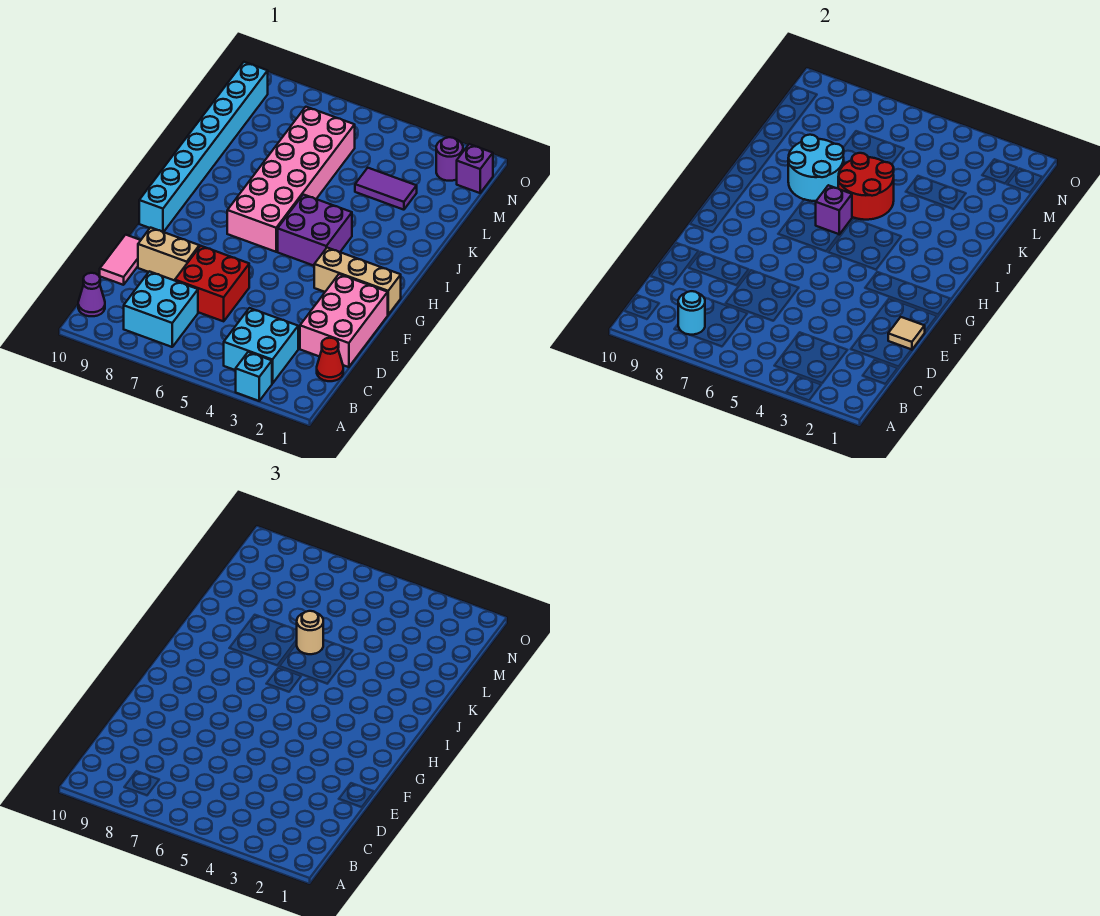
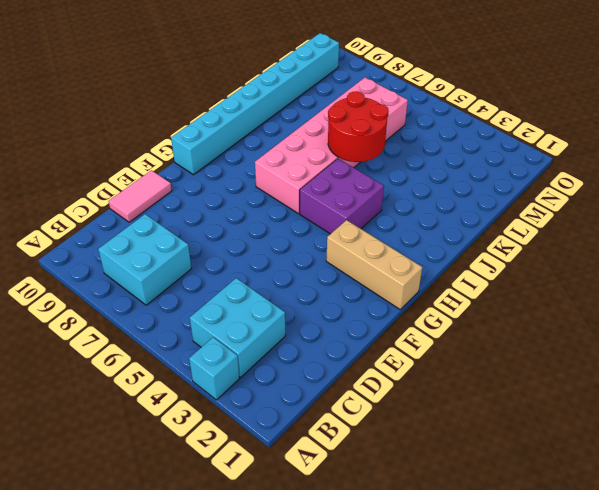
none -> purple cone B10 level 1
none -> red cone C1 level 1
none -> pink brick D1:F2 level 1

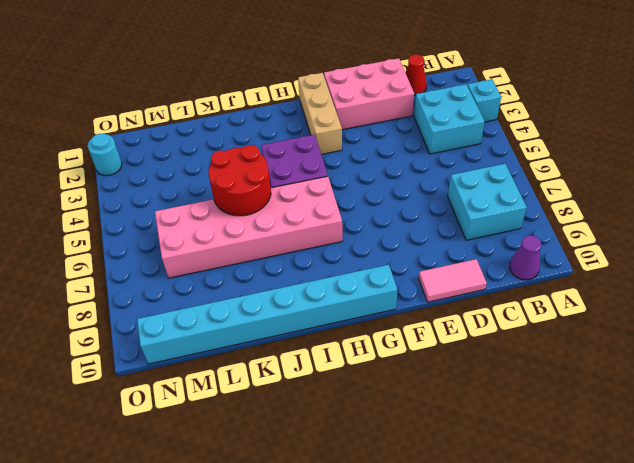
cyan round brick O2 level 1 -> cyan round brick B8 level 2
none -> red brick D6:E7 level 1
none -> tan brick E8:E9 level 1
none -> purple tile L3:L4 level 1

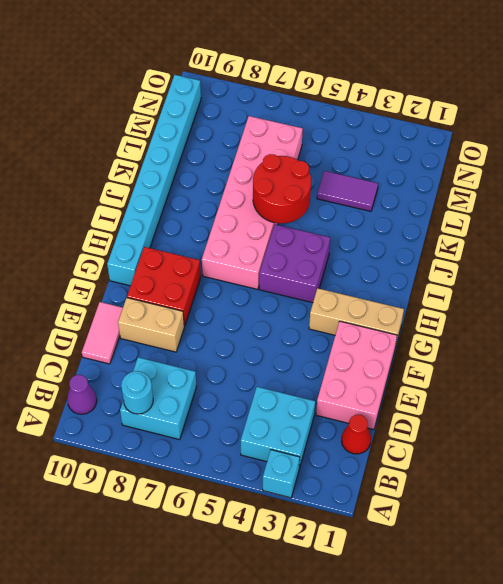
red brick F8:G9 level 1 -> red brick D6:E7 level 1
none -> purple brick N1 level 1
none -> purple round brick N2 level 1
none -> tan tile E1 level 2

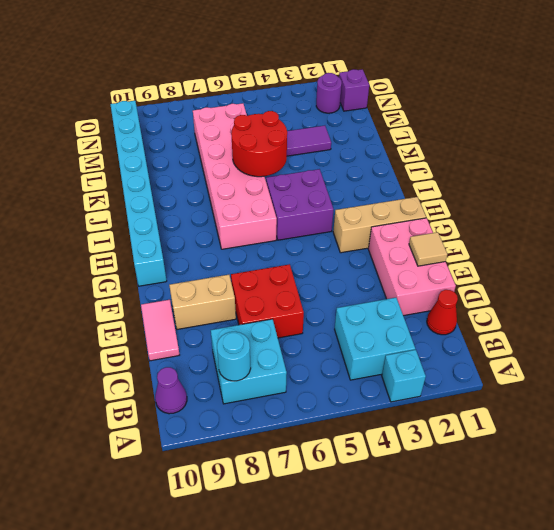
none -> purple brick I6 level 2
none -> cyan round brick J7:K8 level 2
none -> tan round brick K6 level 3

